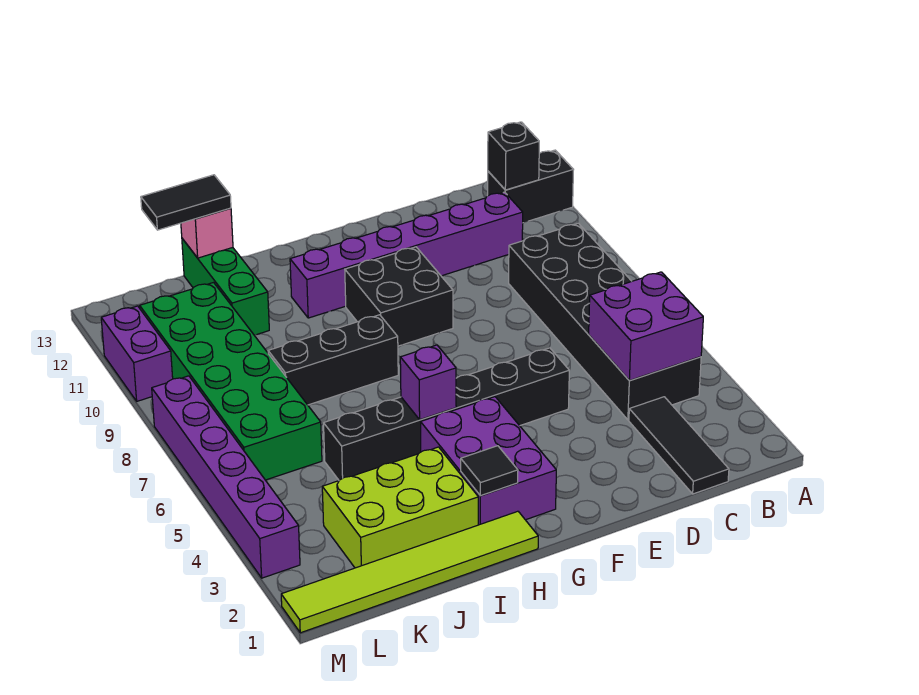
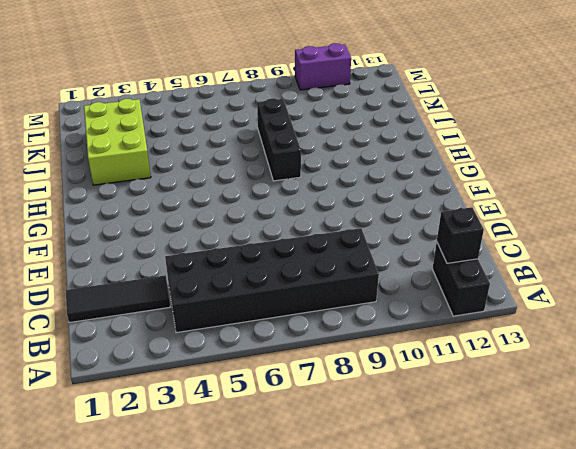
none -> purple brick C11:H11 level 1
none -> black brick E5:J5 level 1
none -> black brick F9:G10 level 1

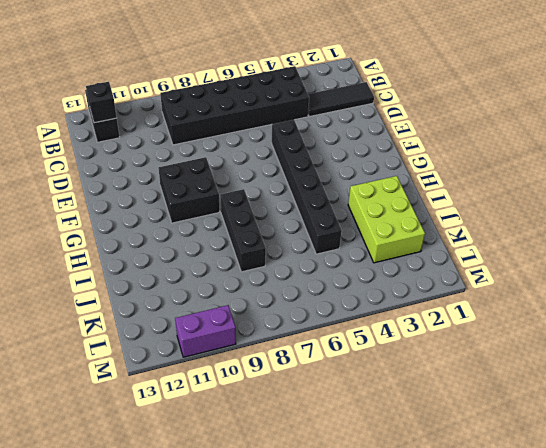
none -> purple brick C11:H11 level 1
none -> purple brick G2:H4 level 1
none -> lime tile H1:M1 level 1

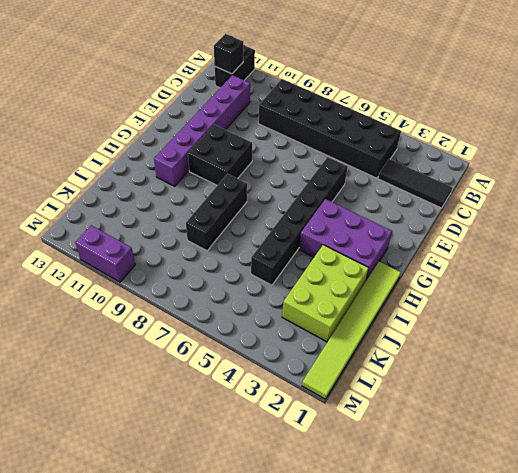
none -> green brick J11:J13 level 1
none -> green brick K6:L11 level 1
none -> purple brick M3:M8 level 1

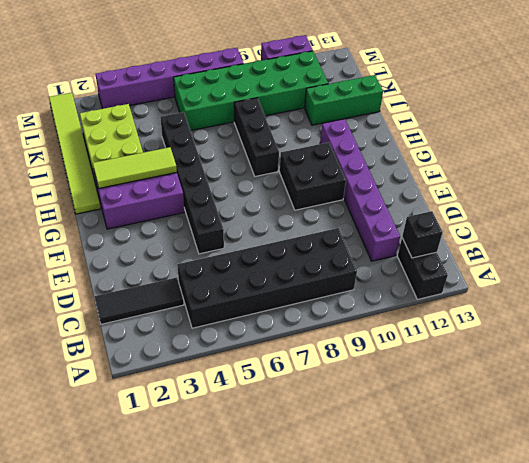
lime tile H2:H4 level 2 -> black tile H2 level 2
none -> purple brick B4:C5 level 2
none -> purple brick H5 level 2
none -> pink brick J13 level 2

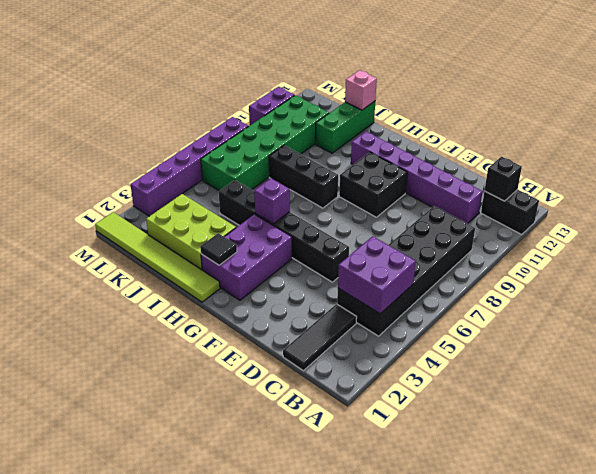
none -> black tile J13:K13 level 3

